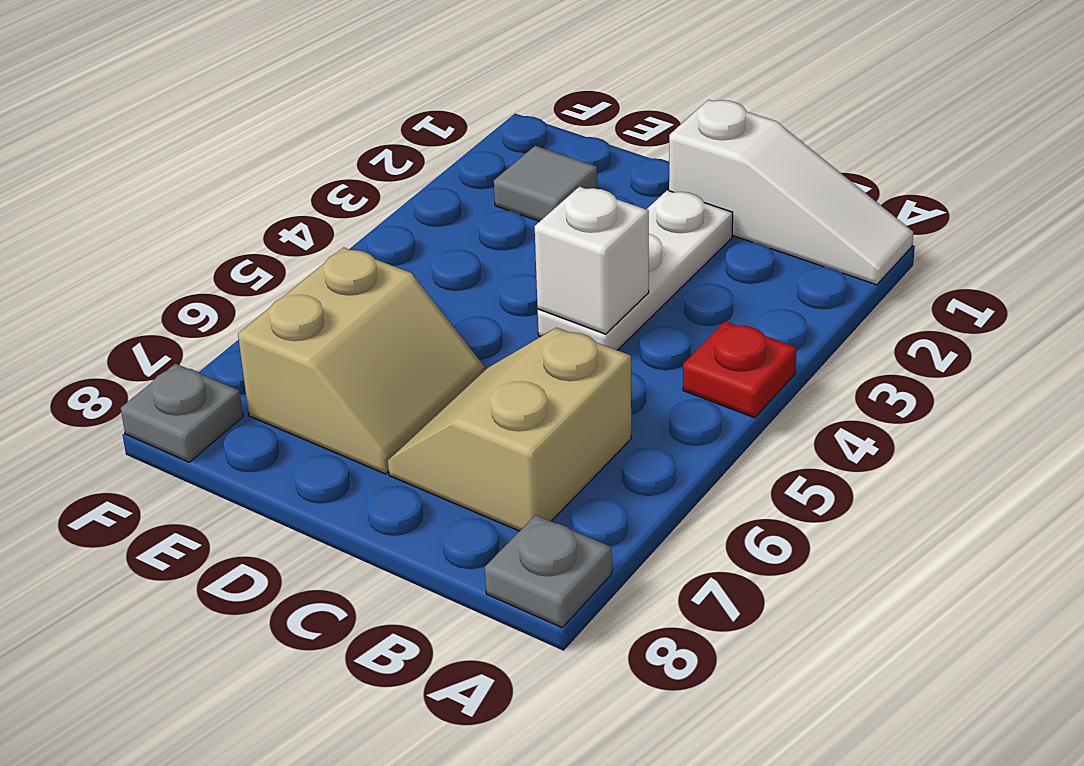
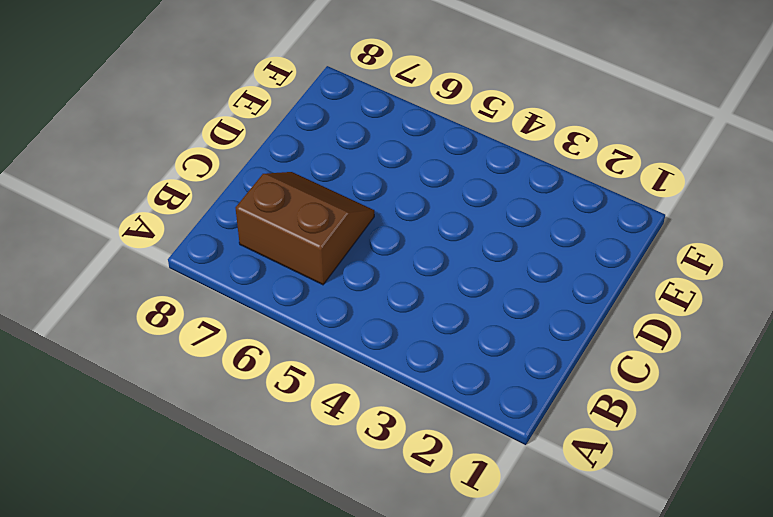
brown slope B6:C7 level 1 top B -> tan slope B6:C7 level 1 top B
none -> white slope A1:C1 level 1 top C
none -> red plate A4 level 1

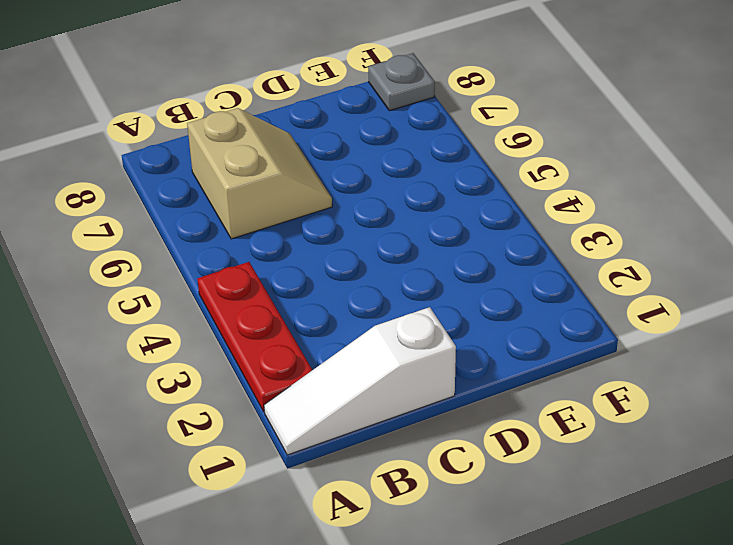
red plate A2:A4 level 1 -> red plate A4 level 1
none -> grey plate A8 level 1
none -> white plate C2:C4 level 1

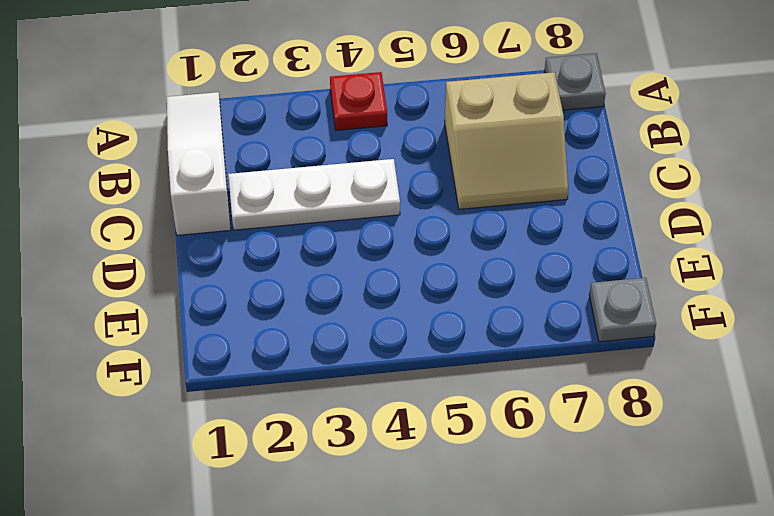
none -> tan slope D6:E7 level 1 top E
none -> grey tile E2 level 1

